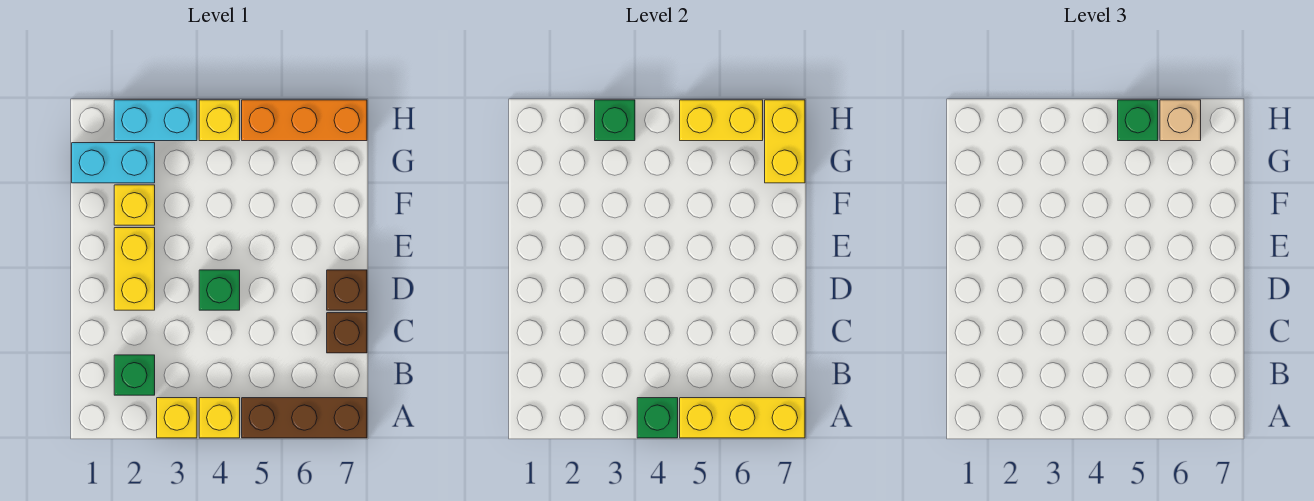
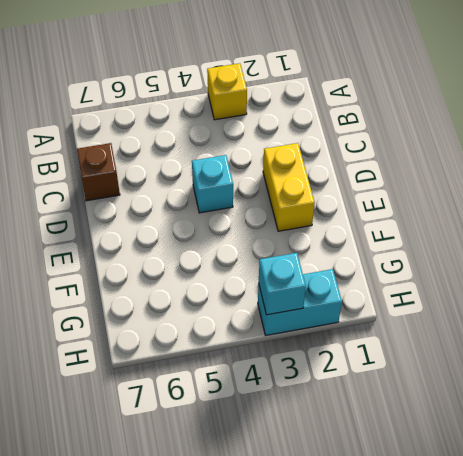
cyan brick D4 level 1 -> green brick D4 level 1
cyan brick H3 level 2 -> green brick H3 level 2
none -> yellow brick A4 level 1
none -> brown brick A5:A7 level 1
none -> green brick B2 level 1

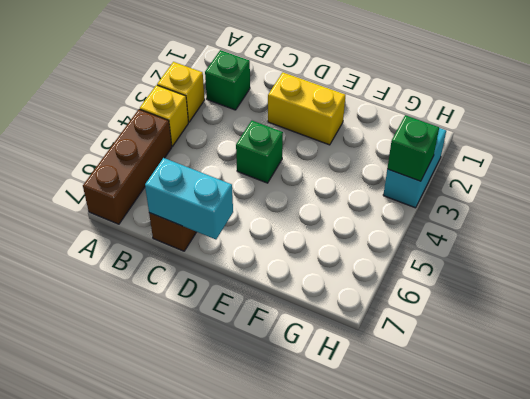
cyan brick C7:D7 level 2 -> cyan brick G1:G2 level 1
none -> brown brick D7 level 1
none -> yellow brick F2 level 1
none -> yellow brick H4 level 1

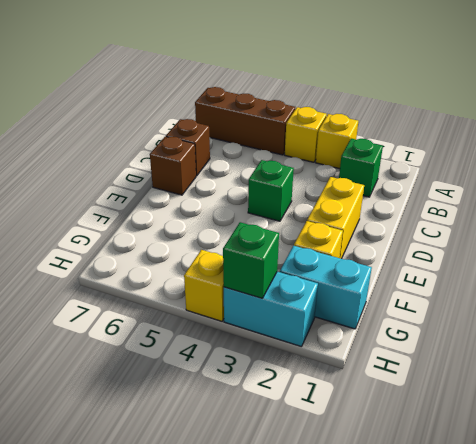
none -> orange brick H5:H7 level 1
none -> green brick A4 level 2
none -> yellow brick A5:A7 level 2

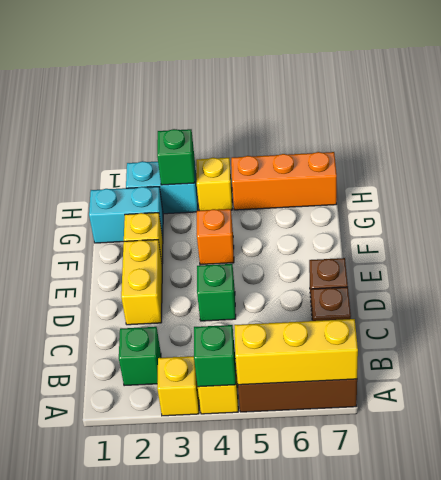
orange brick F4 level 1 -> none
none -> yellow brick G7:H7 level 2
none -> yellow brick H5:H6 level 2
none -> green brick H5 level 3

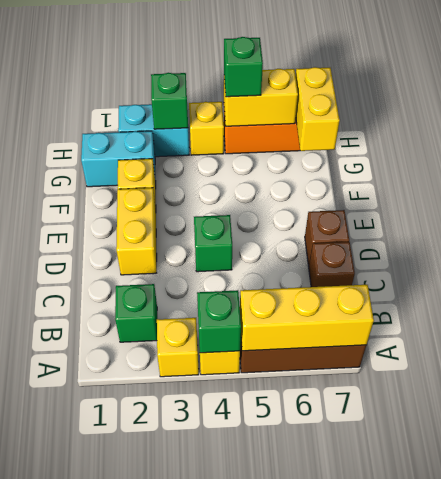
none -> tan brick H6 level 3

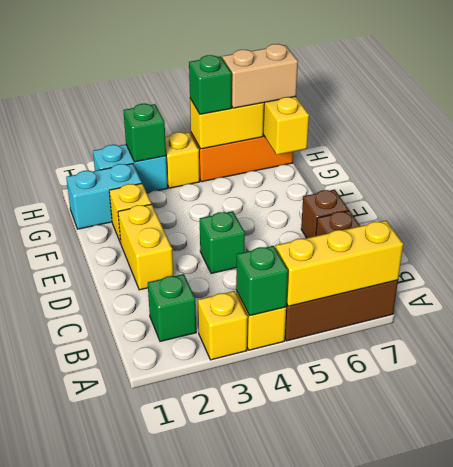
tan brick H6:H7 level 3 -> tan brick H6 level 3

